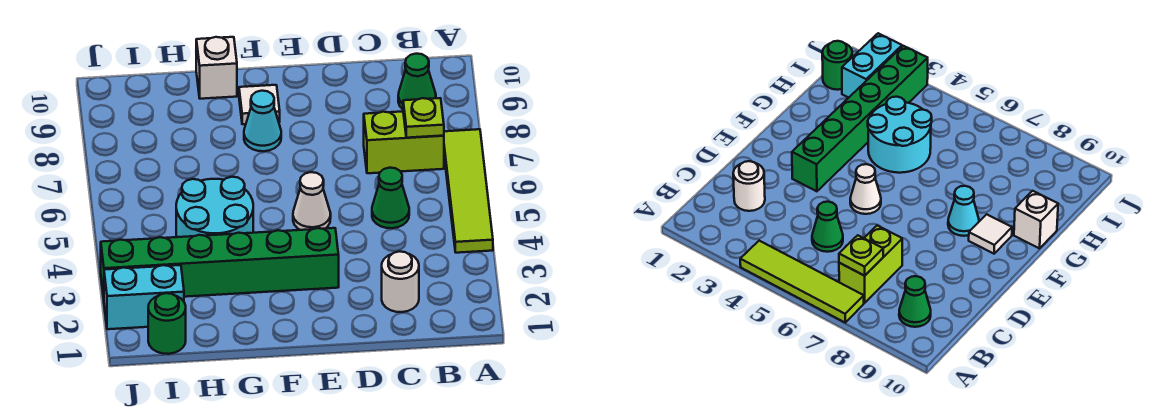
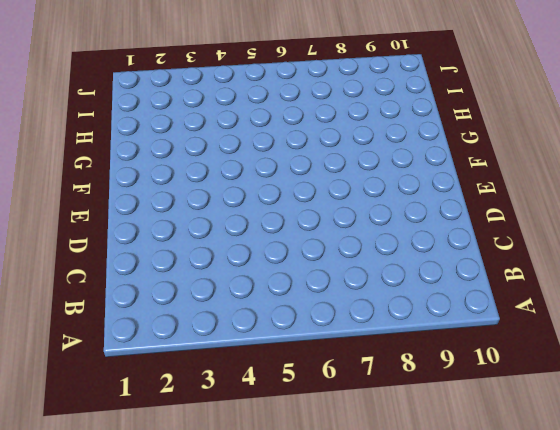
none -> lime tile A4:A7 level 1
none -> lime brick B7:C7 level 1
none -> green cone B9 level 1

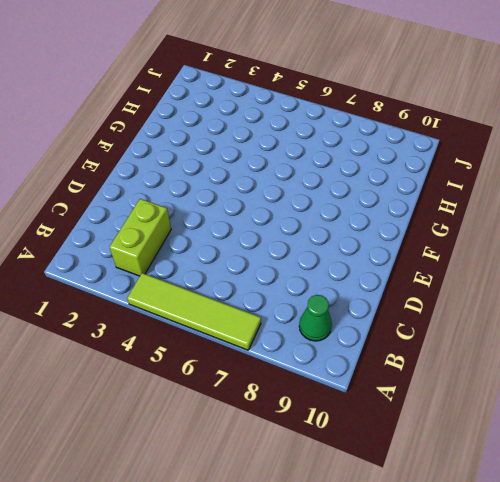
lime brick B3:C3 level 1 -> lime brick B7:C7 level 1
none -> white round brick C2 level 1
none -> green cone C5 level 1
none -> green brick E3:J3 level 1

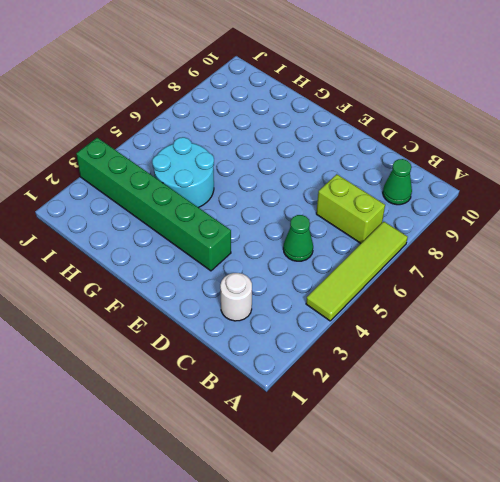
none -> white cone E5 level 1
none -> cyan cone F8 level 1
none -> white tile F9 level 1

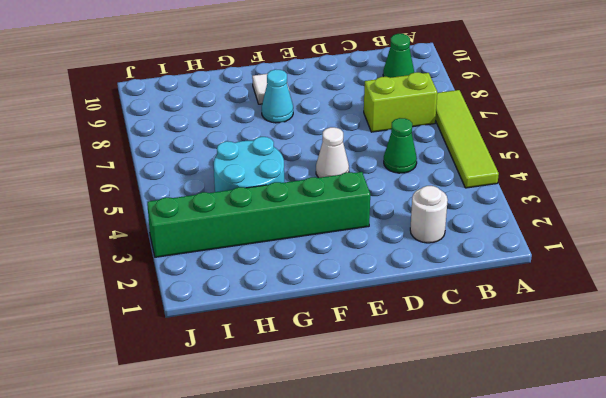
none -> white brick G10 level 1
none -> green round brick I1 level 1
none -> cyan brick I2:J2 level 1

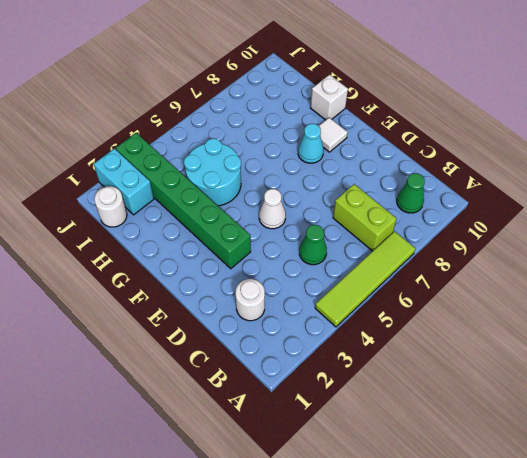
white round brick I1 level 1 -> green round brick I1 level 1
none -> lime plate B7 level 2

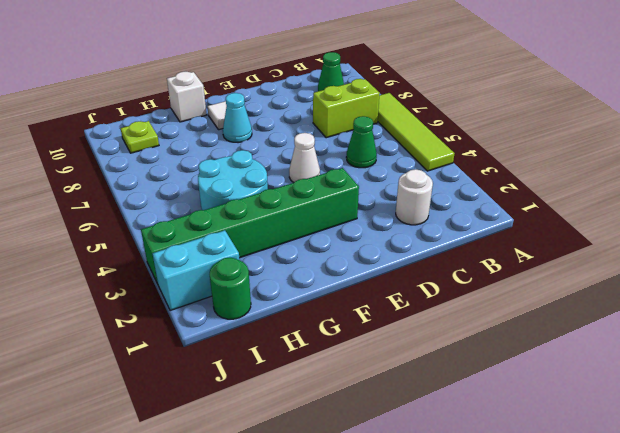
lime plate I9 level 1 -> lime plate B7 level 2

